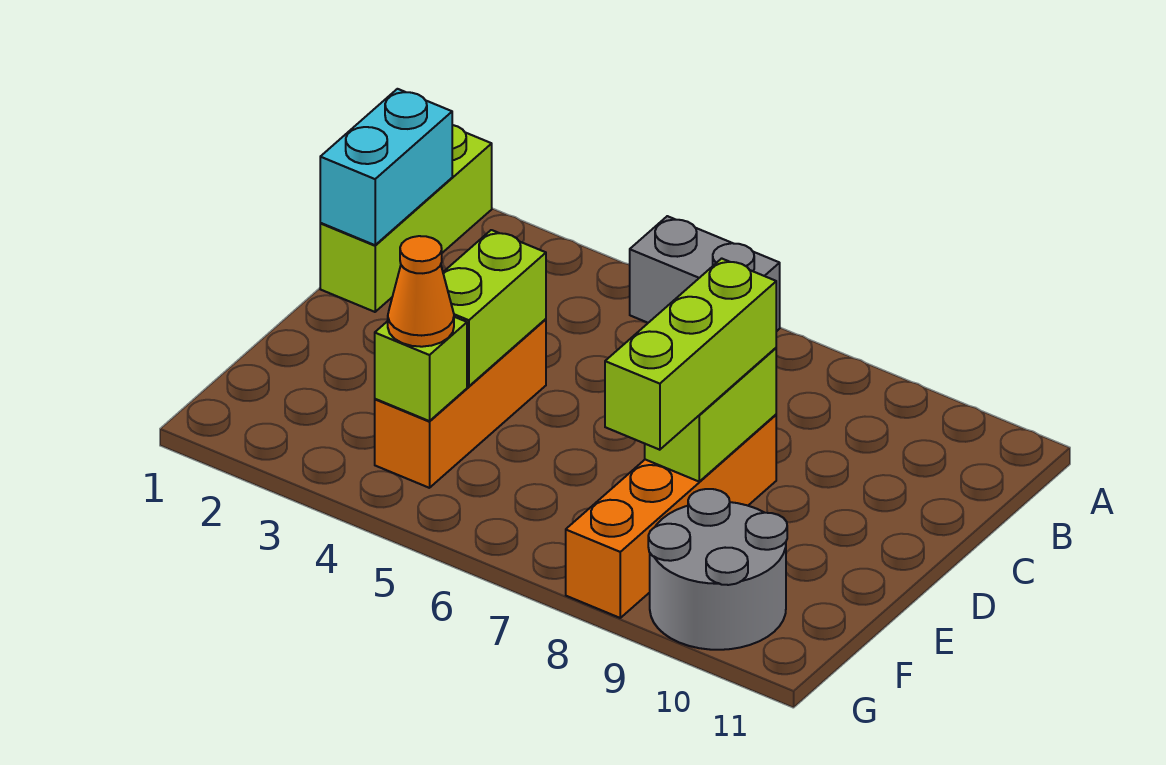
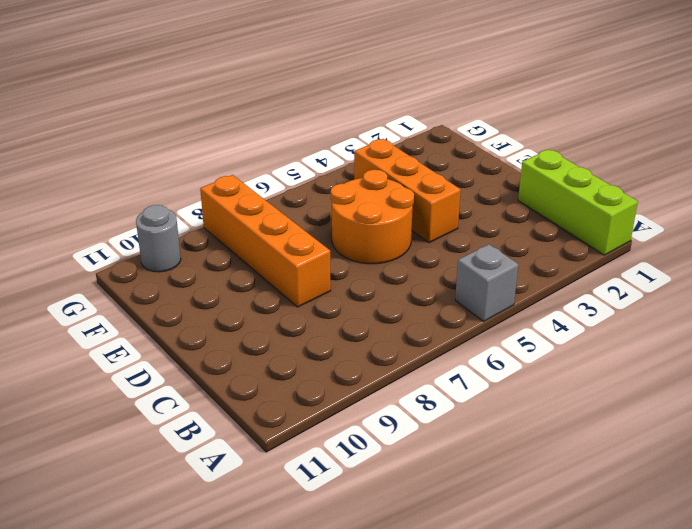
grey brick A5 level 1 -> grey brick A5:A6 level 1
orange round brick D5:E6 level 1 -> none
grey round brick G10 level 1 -> grey round brick F9:G10 level 1
none -> cyan brick B1:C1 level 2
none -> lime brick D4:E4 level 2

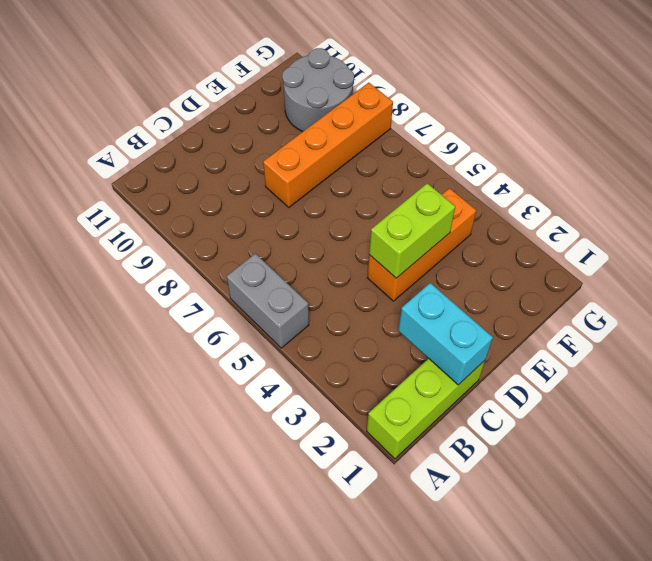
cyan brick C1:C2 level 2 -> cyan brick B1:C1 level 2
none -> lime brick D8:E8 level 2
none -> lime brick F4 level 2

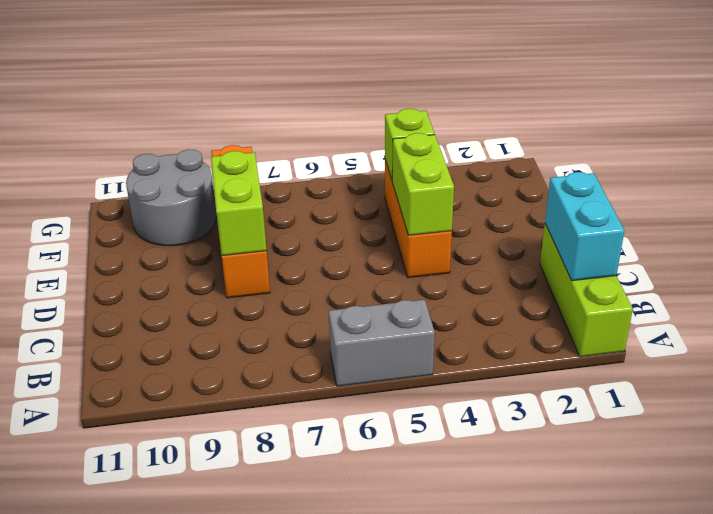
none -> lime brick D8:F8 level 3
none -> orange cone F4 level 3

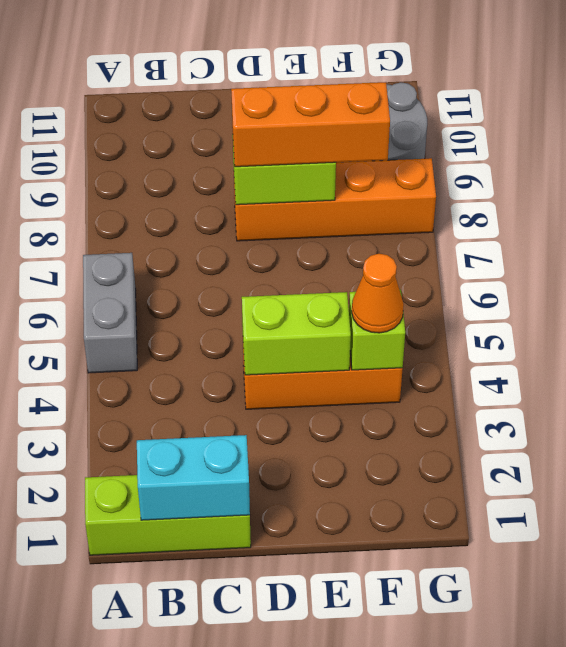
orange brick D8:F8 level 3 -> lime brick D8:F8 level 3

